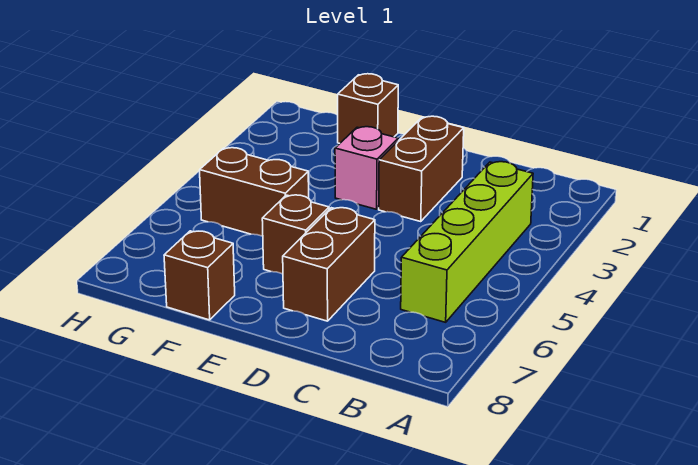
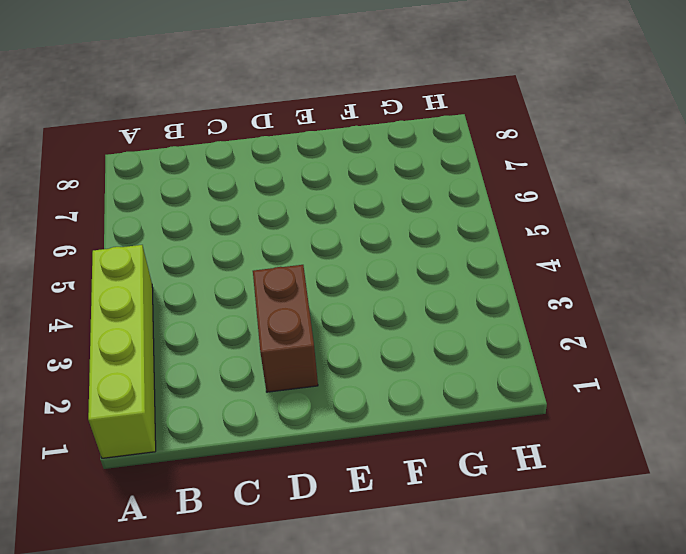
lime brick A1:A4 level 1 -> lime brick B3:B6 level 1
none -> brown brick D6:D7 level 1
none -> pink brick E3 level 1

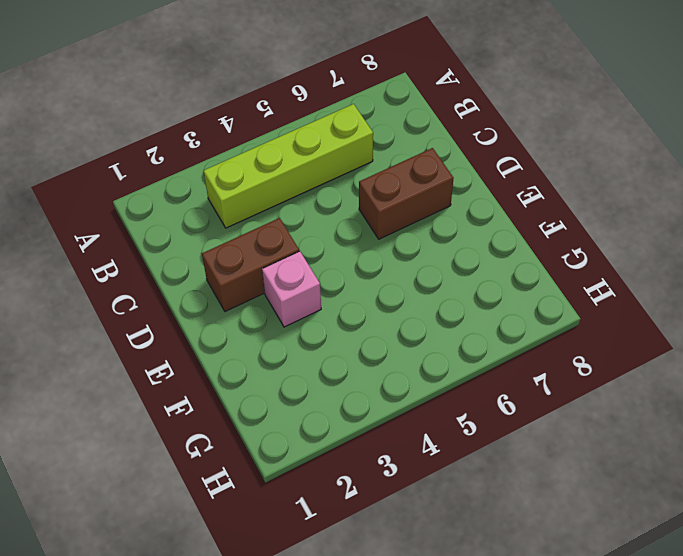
none -> brown brick E6 level 1
none -> brown brick F1 level 1

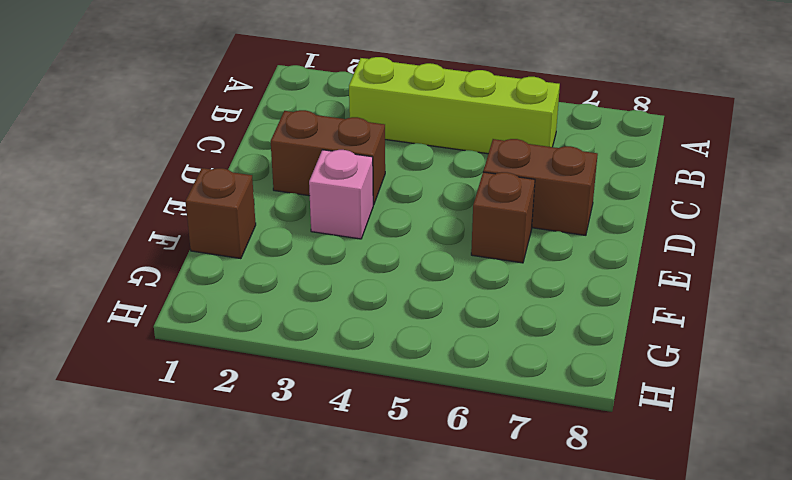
none -> brown brick F5:G5 level 1
none -> brown brick F8 level 1

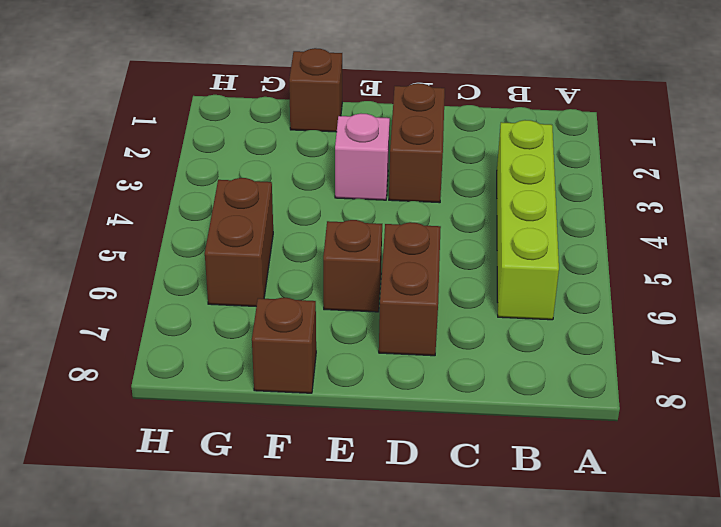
brown brick G5:G6 level 1 -> brown brick F5:G5 level 1

